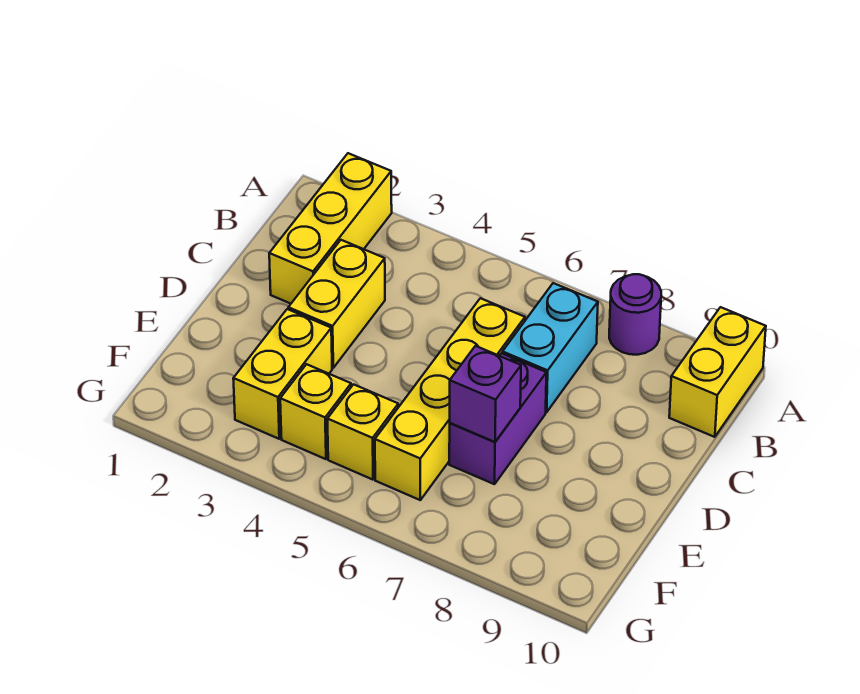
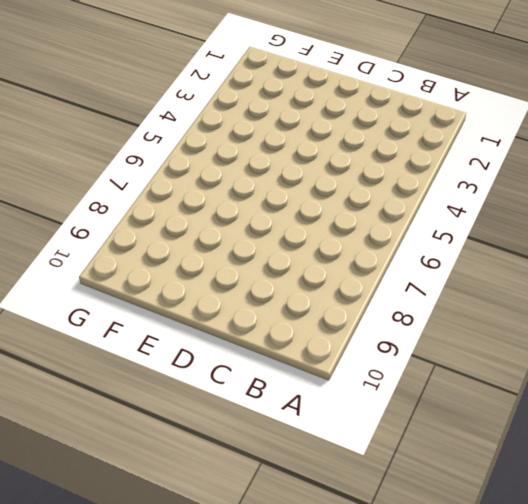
none -> yellow brick A2:C2 level 1
none -> purple round brick A8 level 1

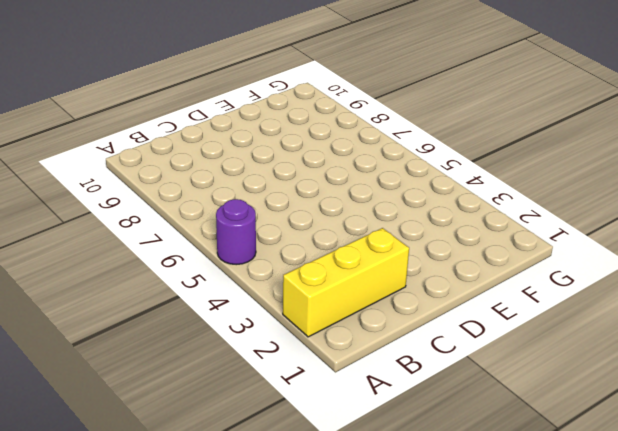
purple round brick A5 level 1 -> purple round brick A8 level 1
none -> yellow brick A10:B10 level 1
none -> cyan brick B7:C7 level 1

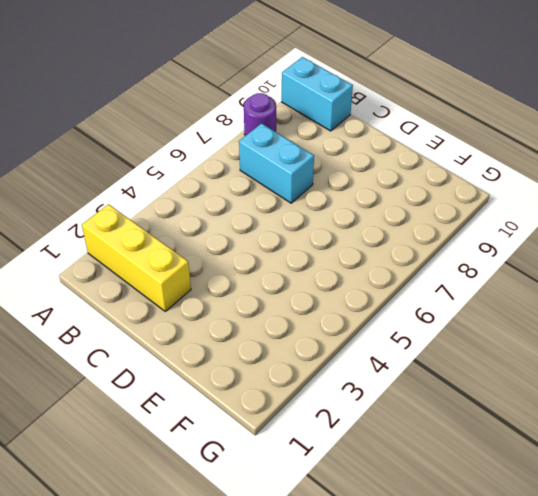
cyan brick A10:B10 level 1 -> yellow brick A10:B10 level 1
none -> yellow brick C3:D3 level 1
none -> yellow brick C6:F6 level 1

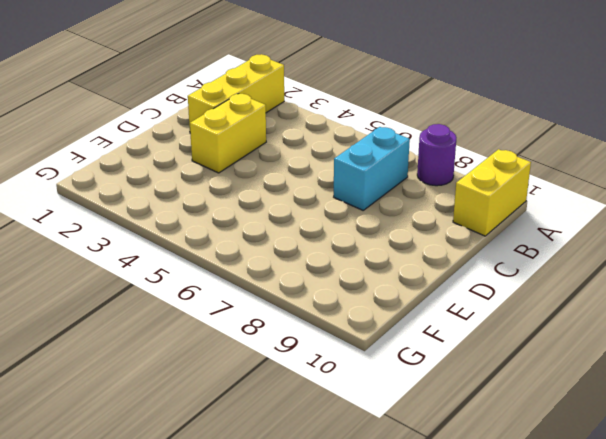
none -> yellow brick C6:F6 level 1
none -> purple brick D7:E7 level 1

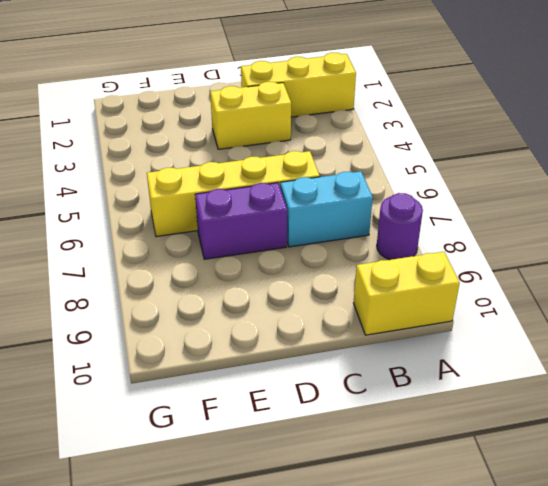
none -> yellow brick E3:F3 level 1
none -> yellow brick F4 level 1

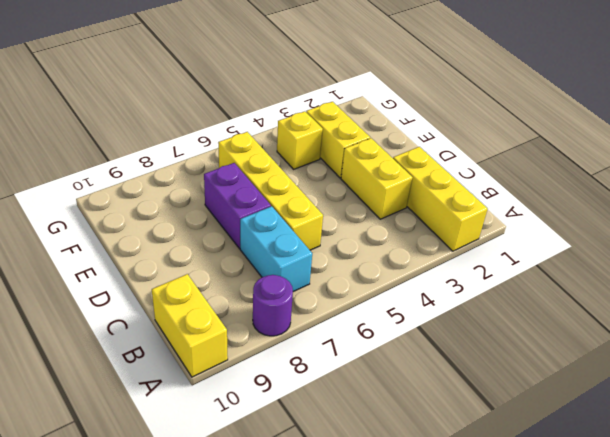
none -> yellow brick F5 level 1
none -> purple brick E7 level 2

